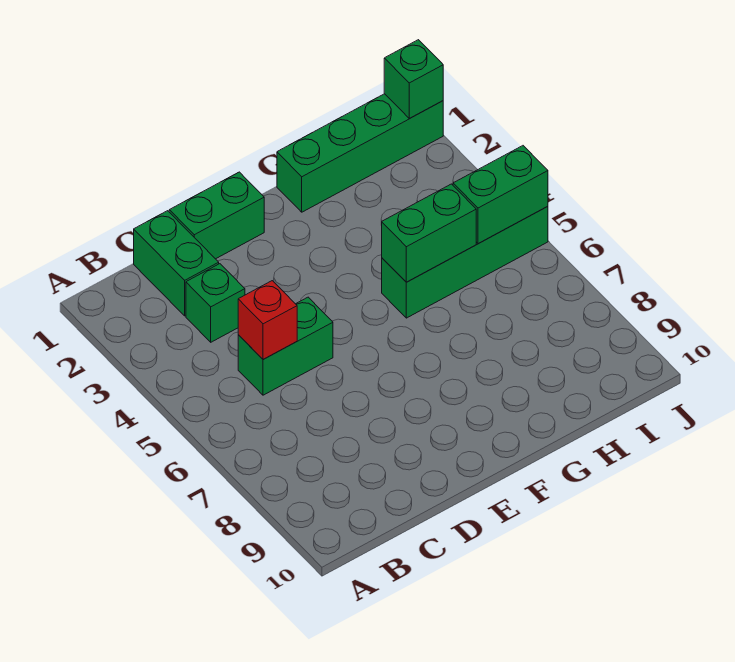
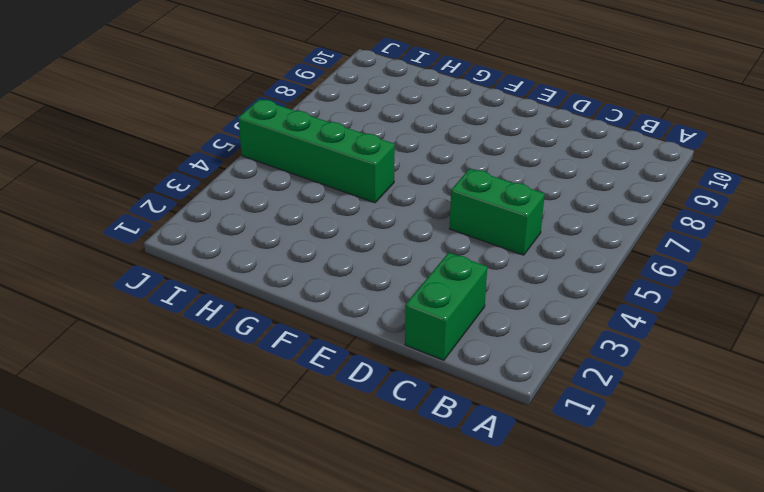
none -> green brick C3 level 1
none -> green brick D1:E1 level 1

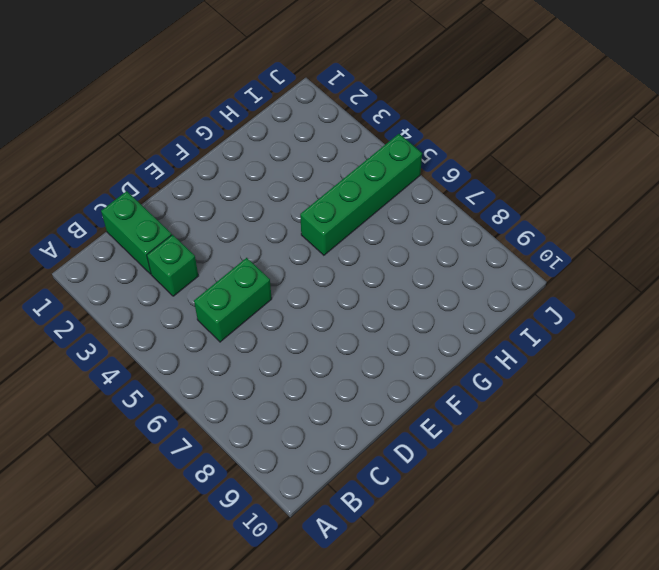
none -> green brick D1:E1 level 1
none -> green brick G1:J1 level 1

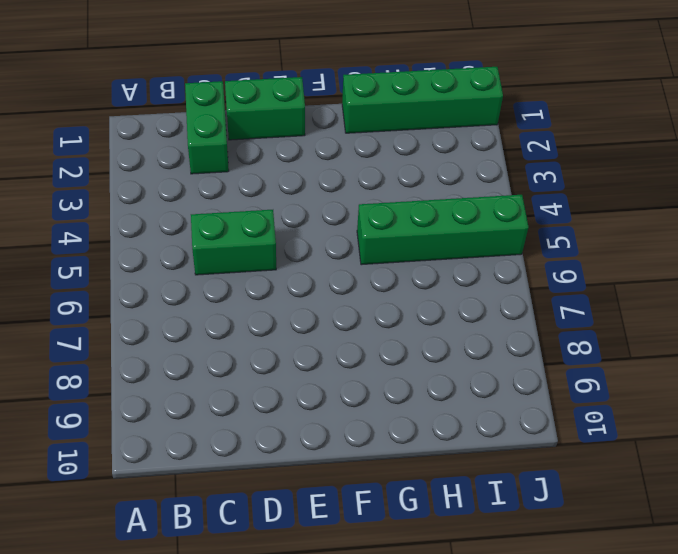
none -> green brick C3 level 1
none -> red brick C5 level 2

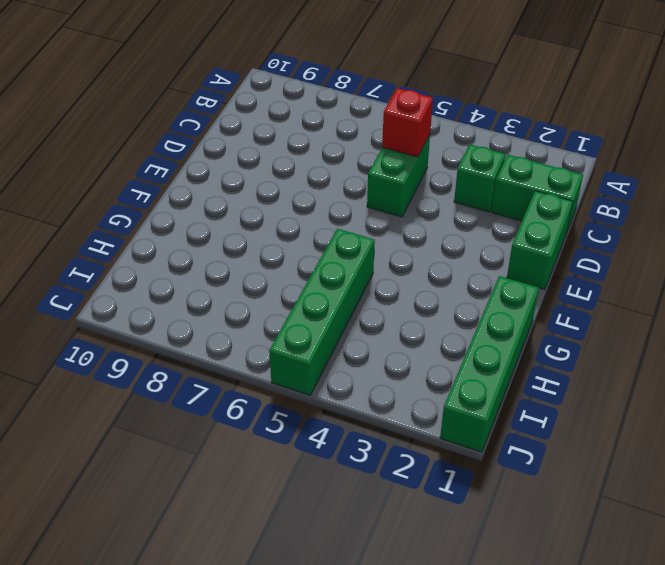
none -> green brick G5:H5 level 2
none -> green brick I5:J5 level 2

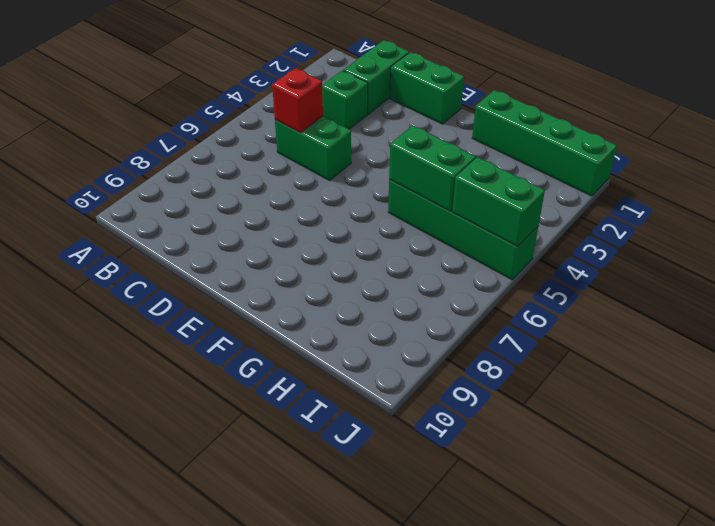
none -> green brick J1 level 2

